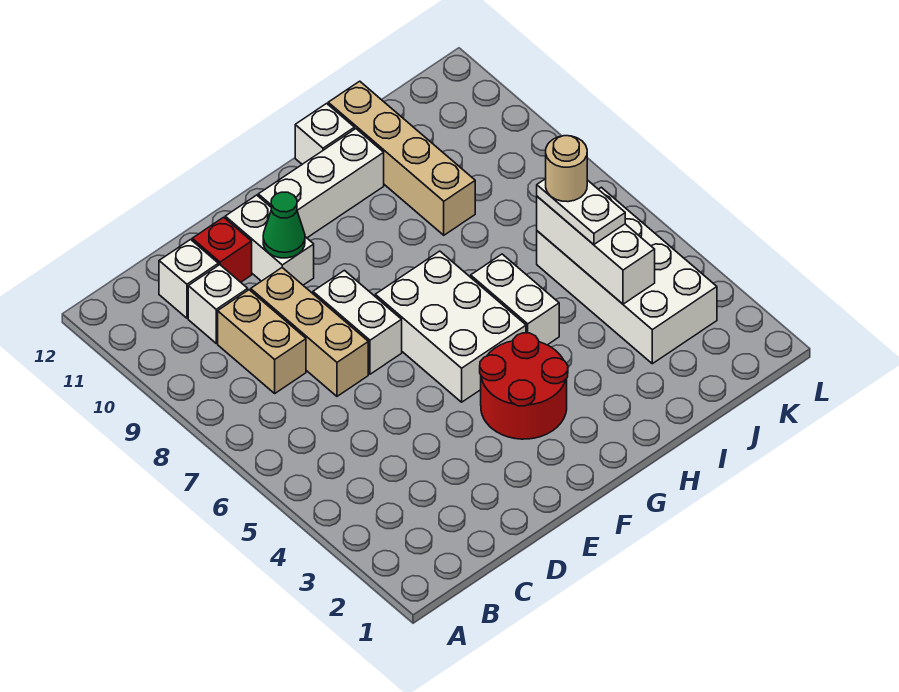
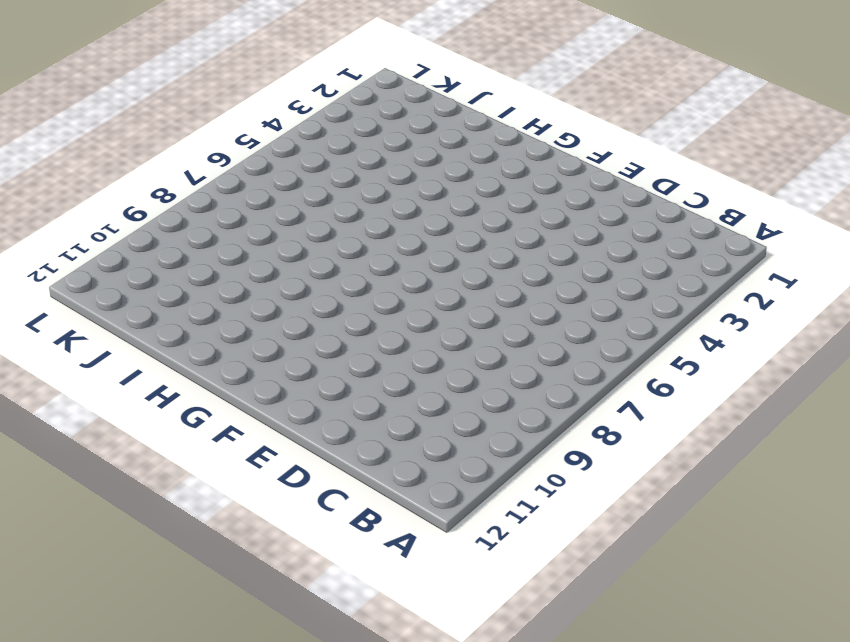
none -> tan brick C8:C9 level 1
none -> white brick C10 level 1
none -> white brick C11 level 1

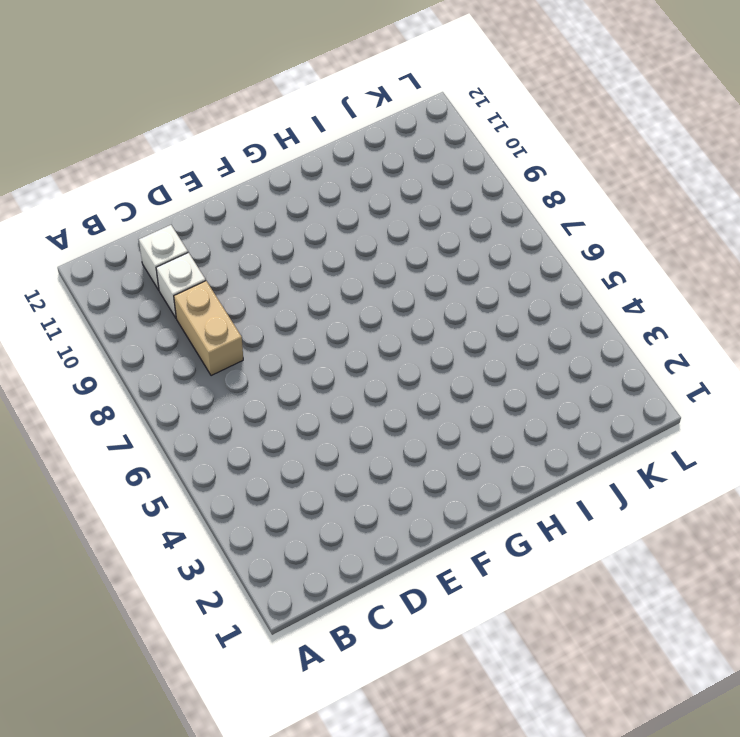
none -> tan brick D7:D9 level 1
none -> red brick D11 level 1
none -> white brick E7:E8 level 1

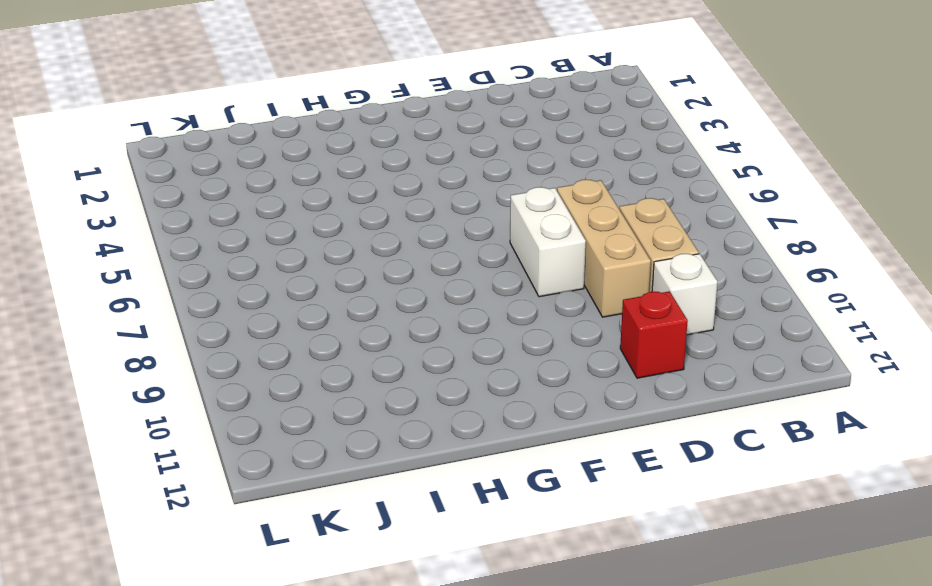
none -> white brick C11 level 1
none -> white brick E10:E11 level 1
none -> red round brick F3:G4 level 1

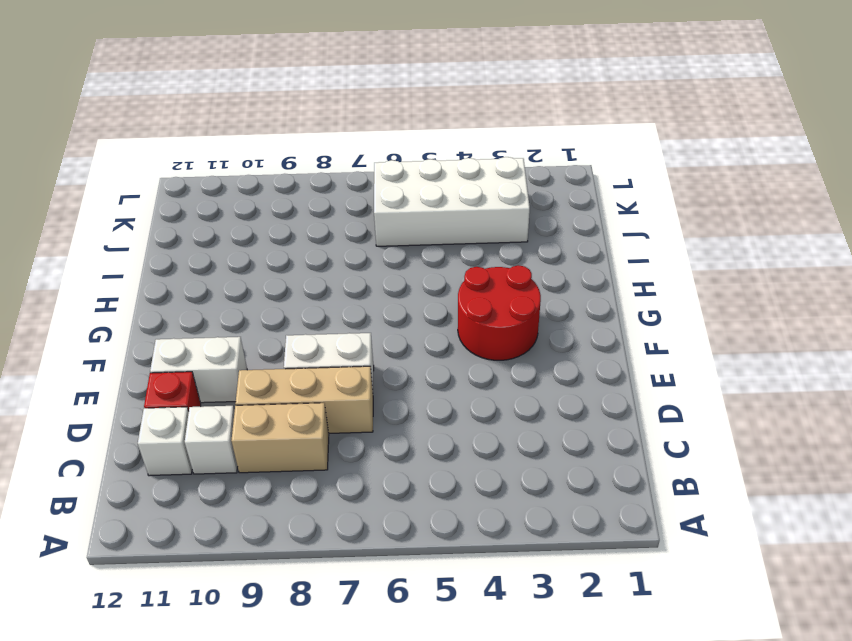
none -> white brick F5:G7 level 1
none -> white brick F11:H11 level 1
none -> white brick H5:H6 level 1

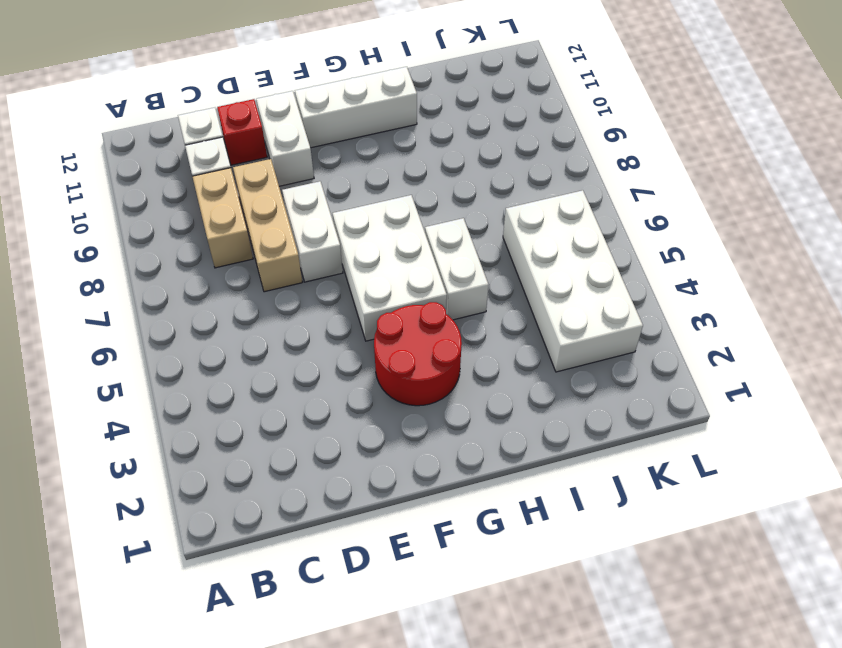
none -> white brick H12 level 1
none -> tan brick I9:I12 level 1
none -> green cone E10 level 2

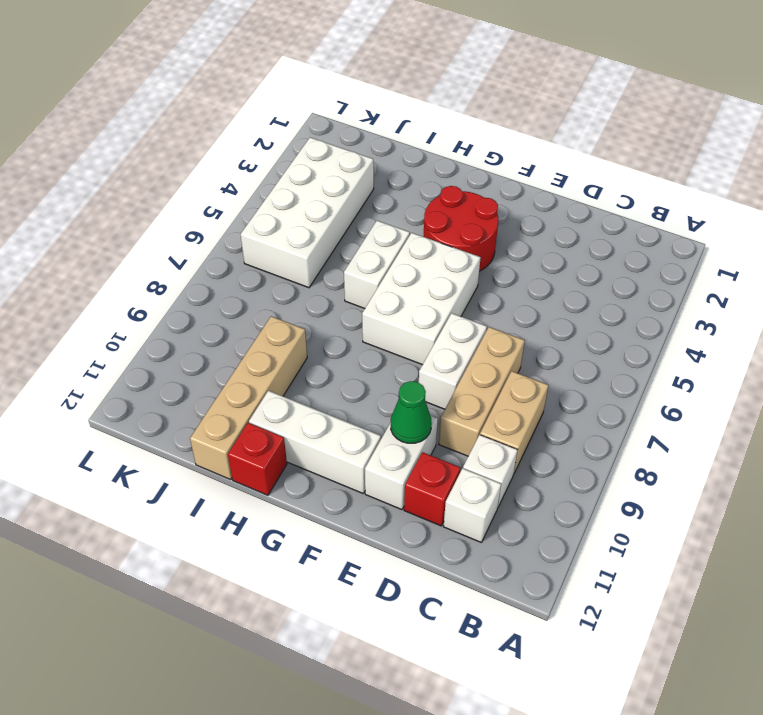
red brick H12 level 1 -> white brick H12 level 1
none -> white brick J4:J6 level 2
none -> white plate J5:J6 level 3
none -> tan round brick J6 level 4

